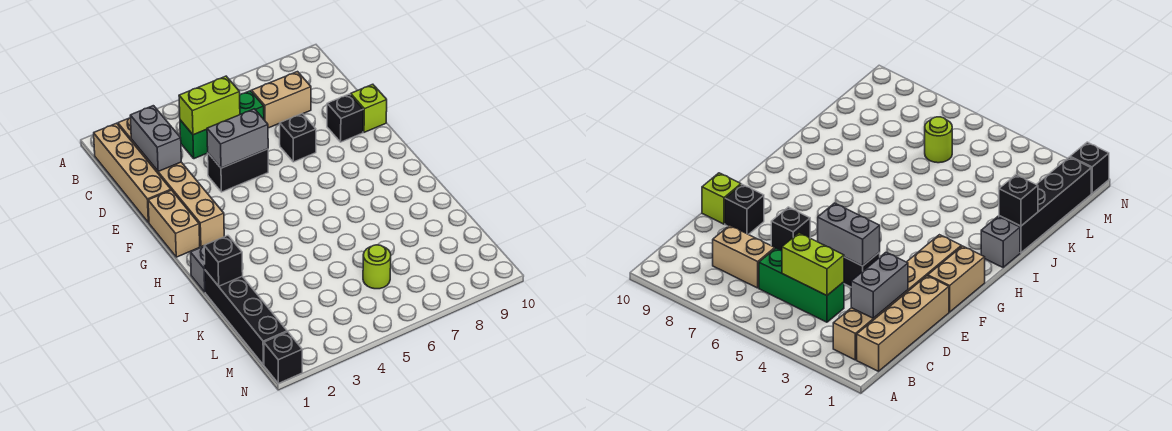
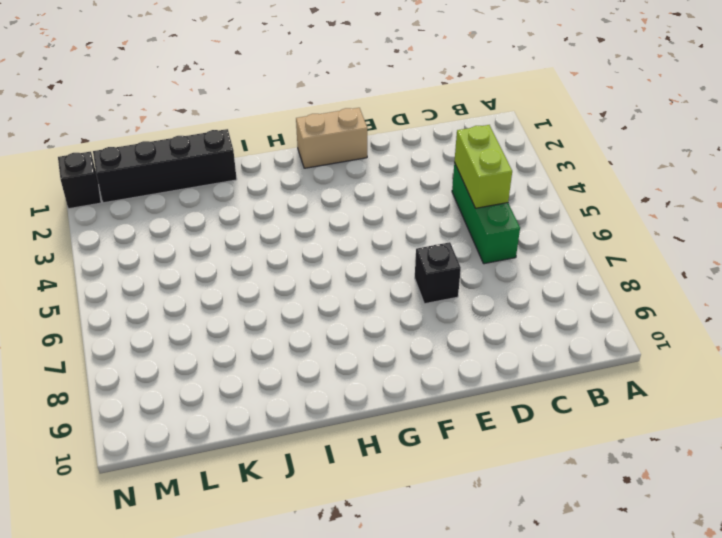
none -> tan brick B1:E1 level 1
none -> tan brick B2:G2 level 1
none -> tan brick C7:C8 level 1

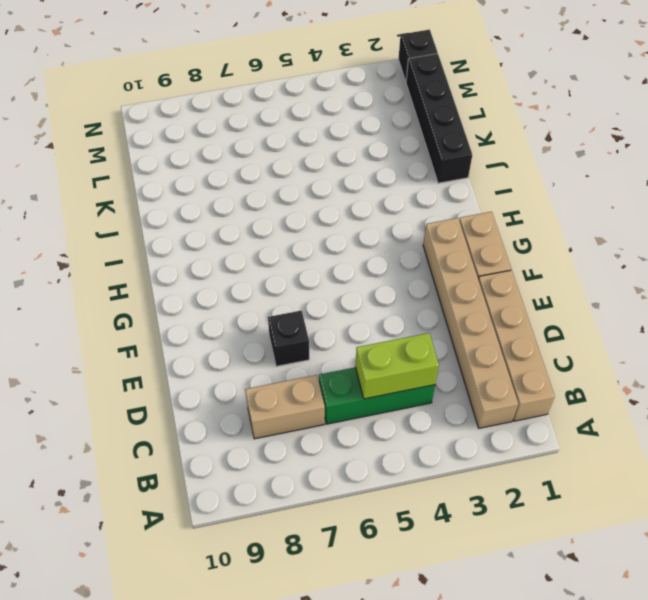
none -> black brick E4:E5 level 1
none -> black brick E9 level 1
none -> lime brick E10 level 1

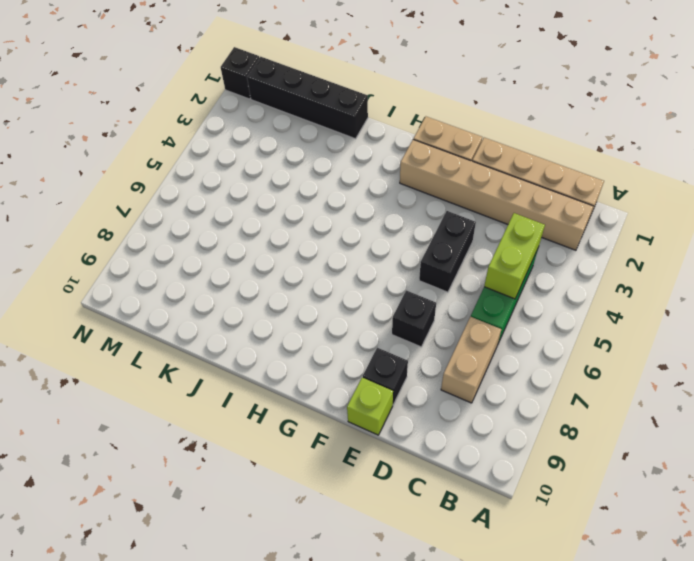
none -> grey brick I1 level 1
none -> lime round brick L6 level 1
none -> grey brick C2:D2 level 2

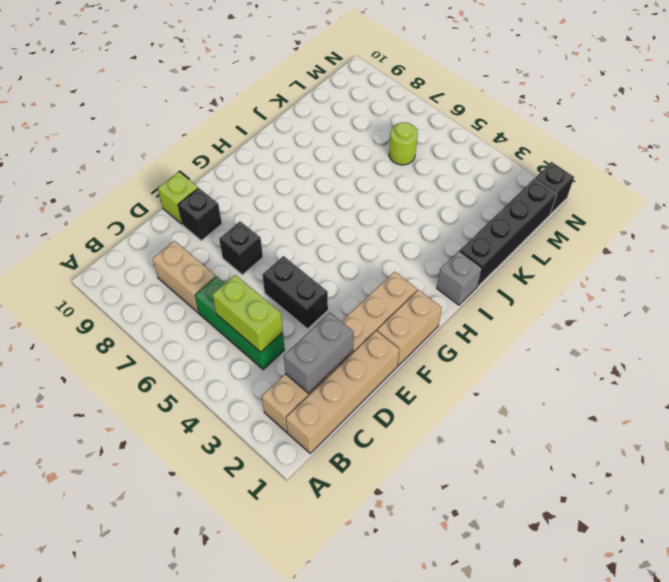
none -> grey brick E4:E5 level 2
none -> black brick J1 level 2

